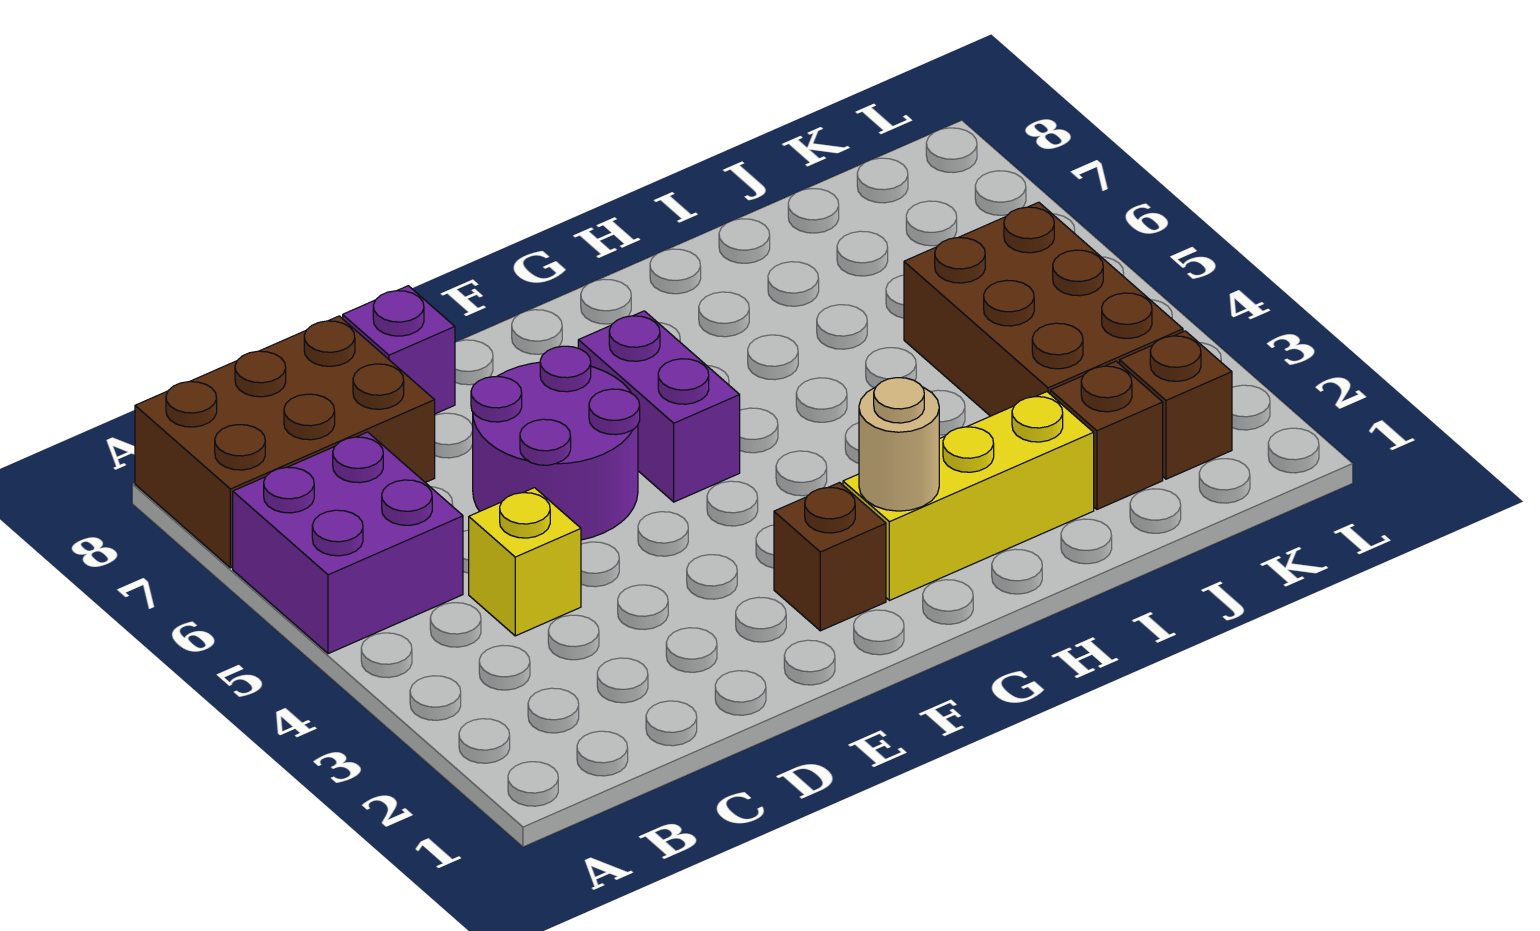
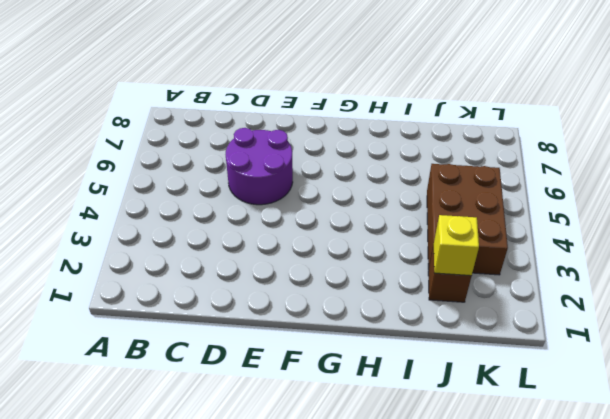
yellow brick J2 level 2 -> yellow brick C4 level 1
none -> purple brick A5:B6 level 1
none -> brown brick A7:C8 level 1
none -> purple brick D8 level 1

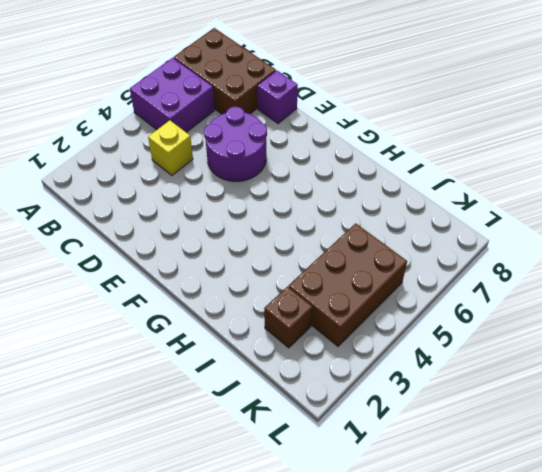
none -> brown brick F2 level 1
none -> purple brick F5:F6 level 1
none -> yellow brick G2:I2 level 1

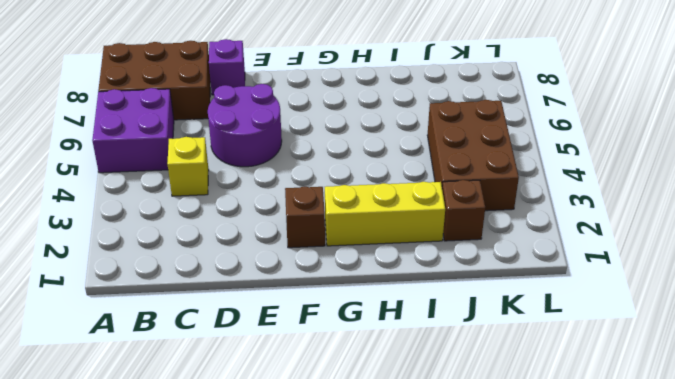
none -> purple brick F5:F6 level 1
none -> brown brick K2 level 1
none -> tan round brick G2 level 2

